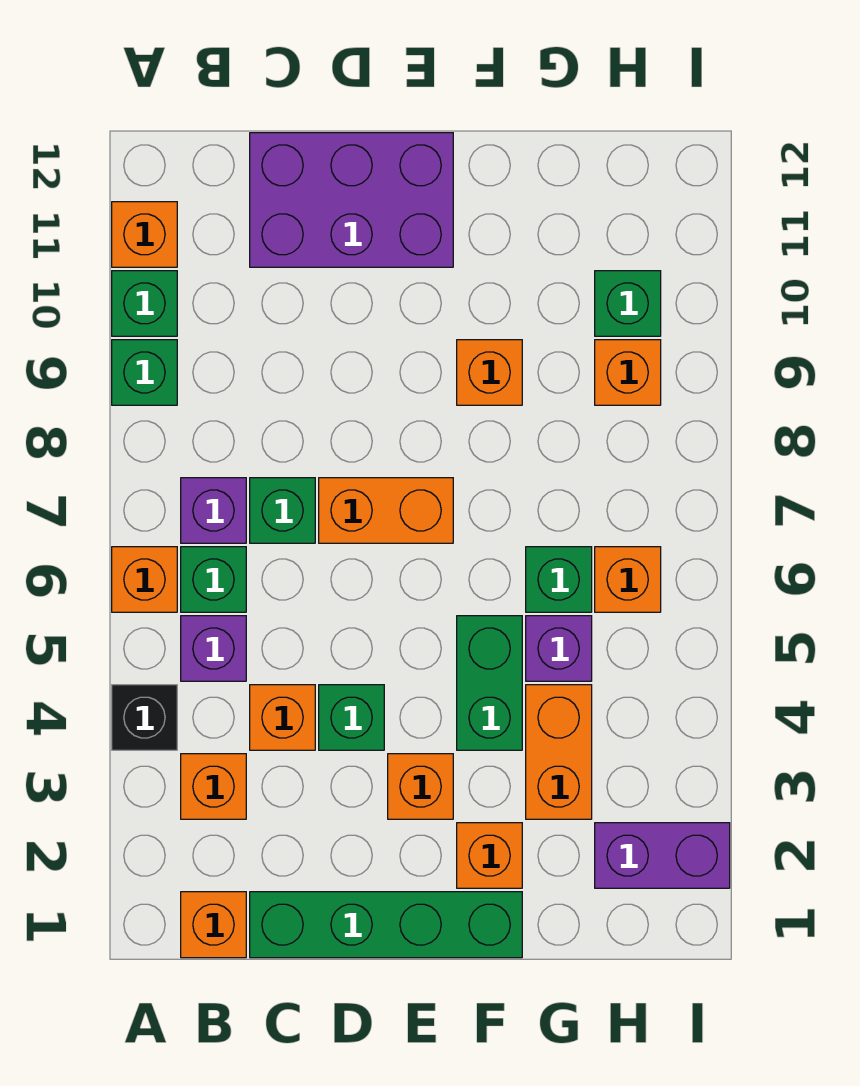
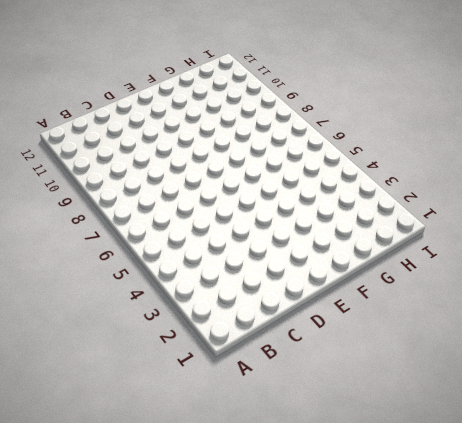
none -> black brick A4 level 1
none -> orange brick A6 level 1
none -> green brick A9 level 1

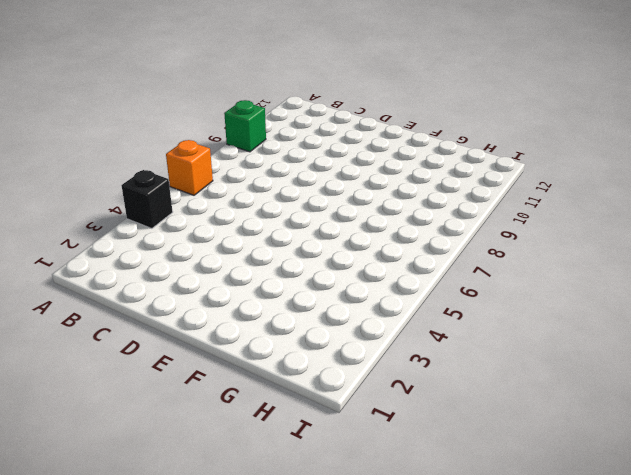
none -> green brick A10 level 1
none -> orange brick A11 level 1
none -> orange brick B1 level 1

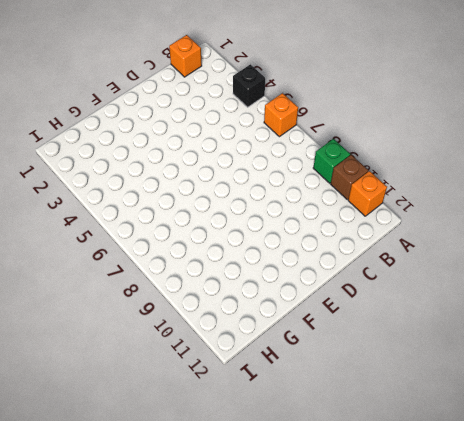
brown brick A10 level 1 -> green brick A10 level 1
none -> orange brick B3 level 1
none -> purple brick B5 level 1
none -> green brick B6 level 1

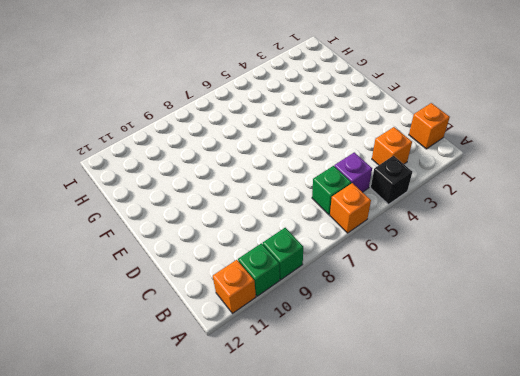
none -> purple brick B7 level 1
none -> green brick C1:F1 level 1
none -> orange brick C4 level 1

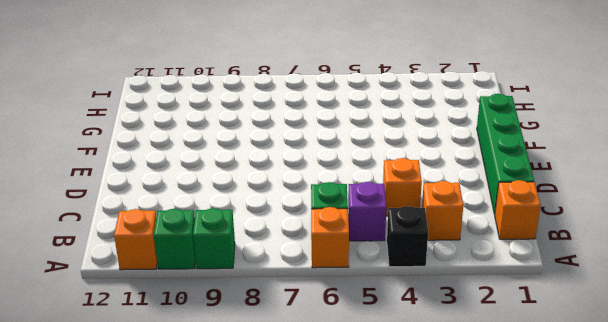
none -> purple brick B7 level 1
none -> green brick C7 level 1
none -> purple brick C11:E12 level 1

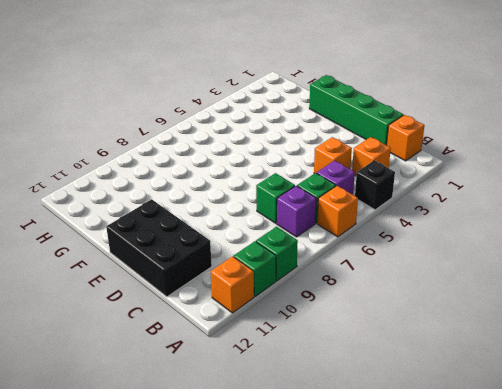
black brick C11:E12 level 1 -> purple brick C11:E12 level 1
none -> green brick D4 level 1
none -> orange brick D7:E7 level 1
none -> orange brick E3 level 1

